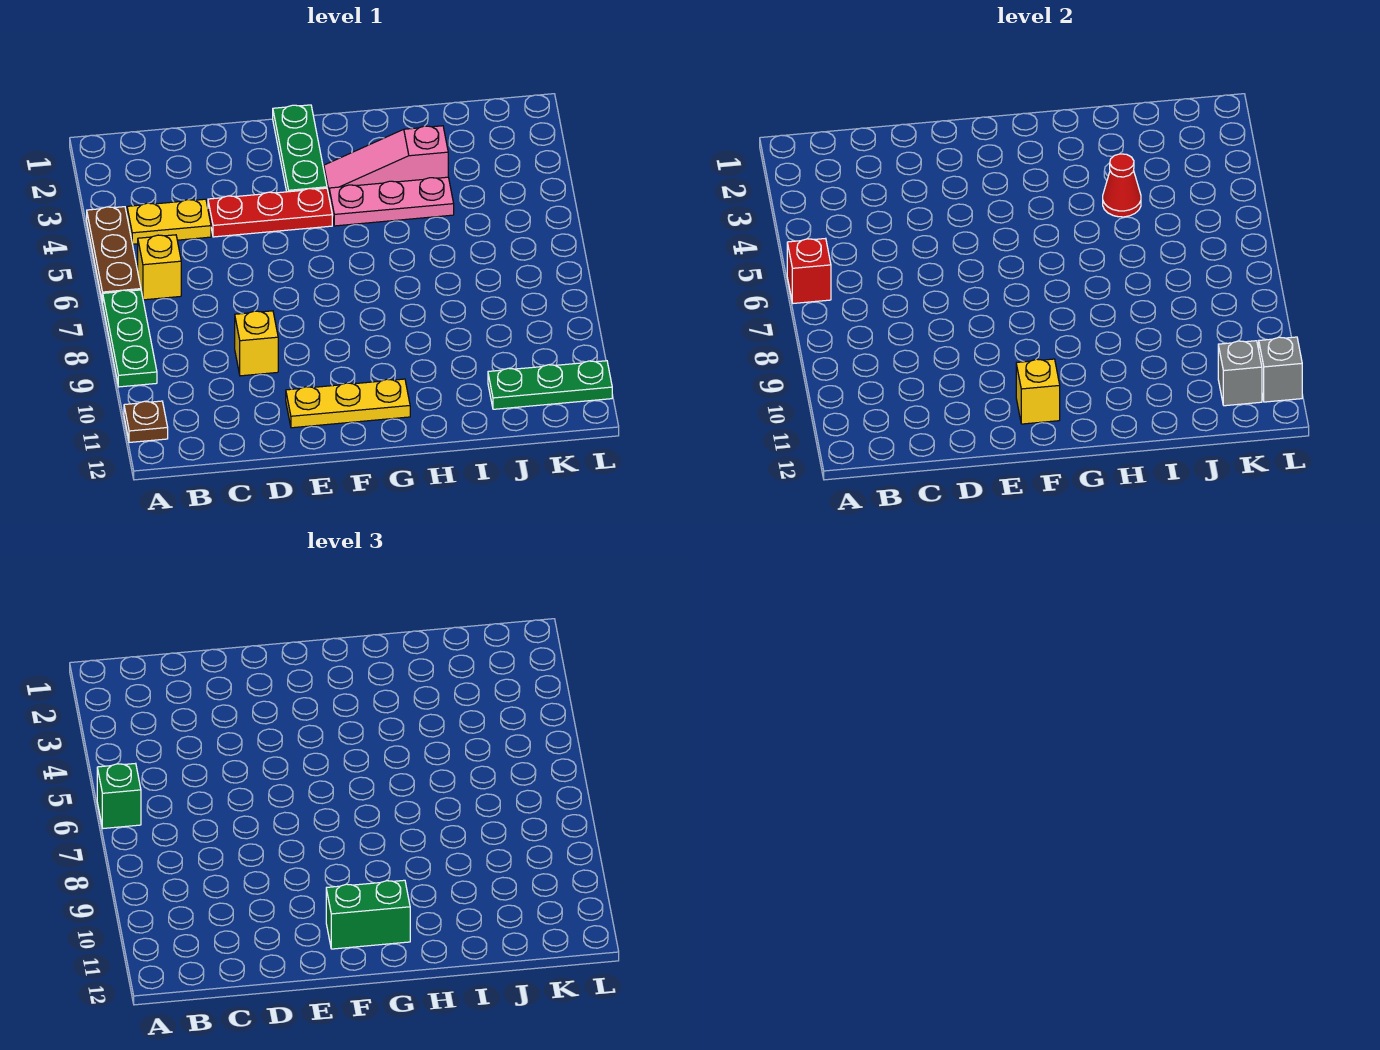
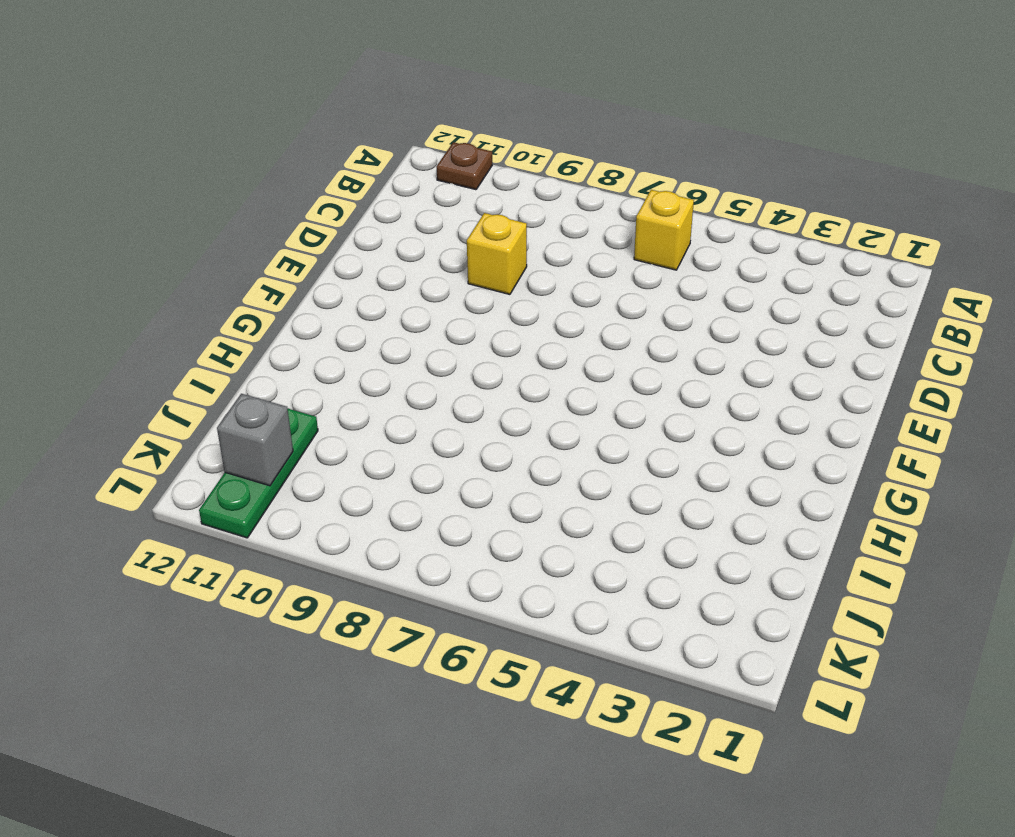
none -> brown plate A4:A6 level 1
none -> green plate A7:A9 level 1
none -> yellow plate B4:C4 level 1

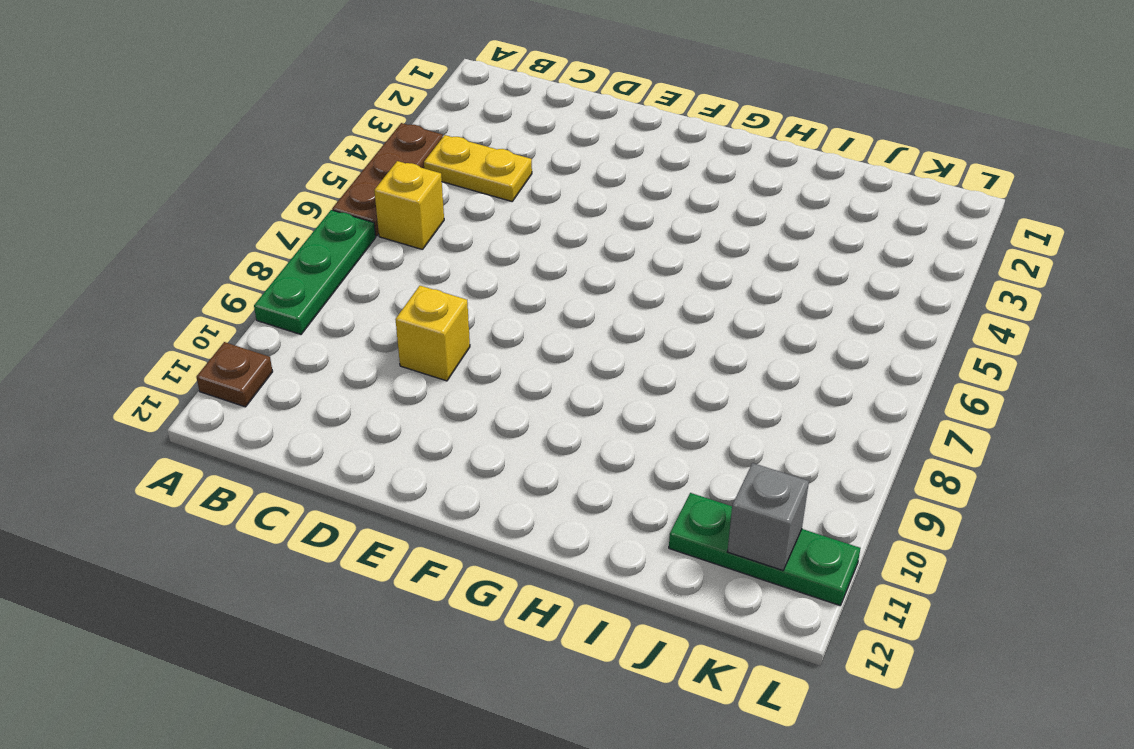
none -> red plate D4:F4 level 1
none -> yellow plate E11:G11 level 1
none -> green plate F1:F3 level 1

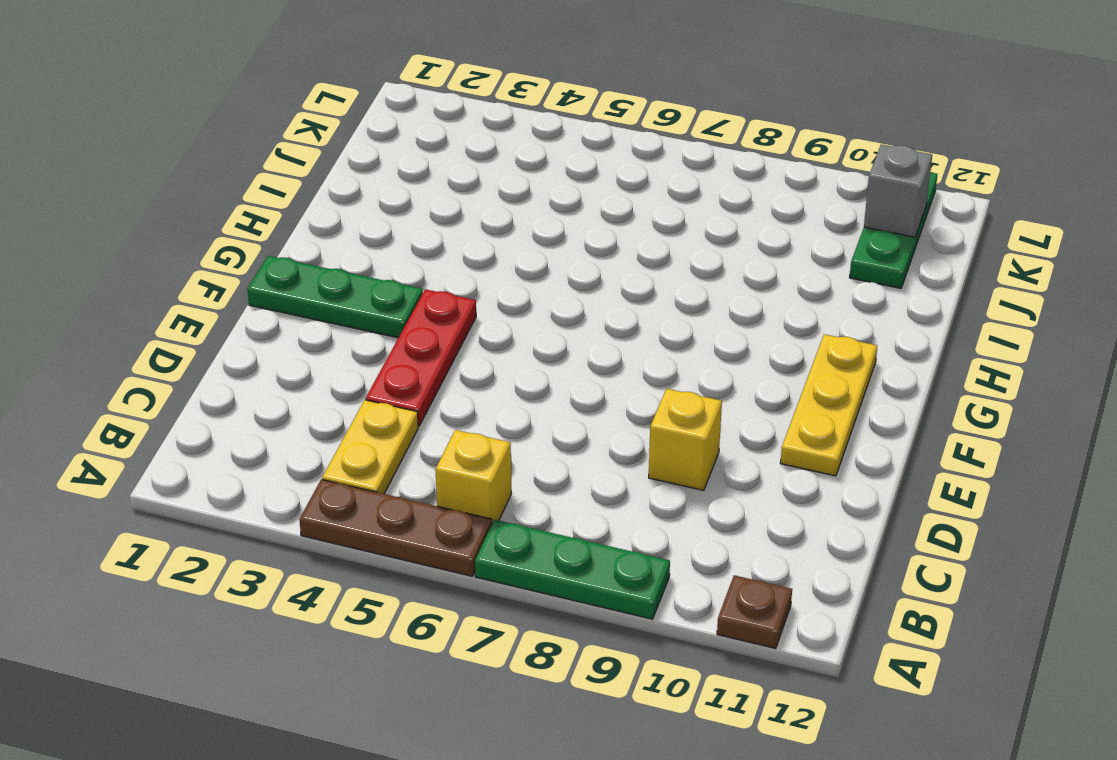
none -> pink slope G3:I3 level 1 top I
none -> pink plate G4:I4 level 1
none -> red brick A6 level 2

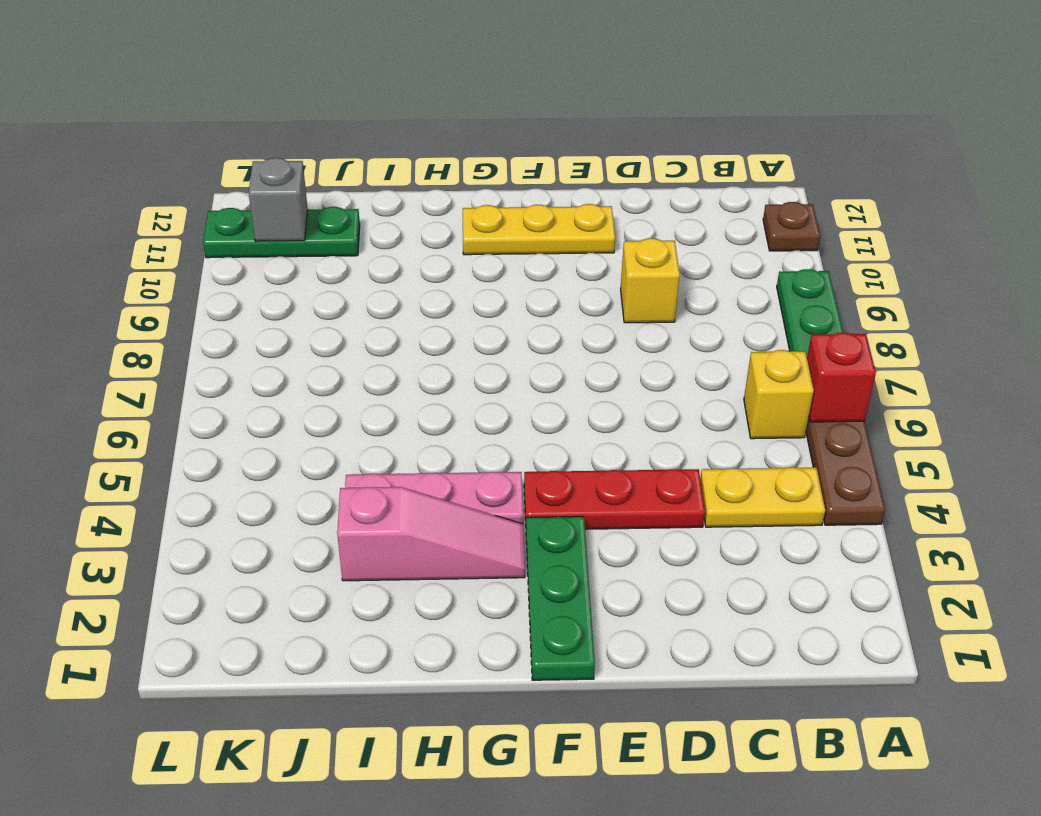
none -> yellow brick F11 level 2
none -> red cone I4 level 2
none -> grey brick L11 level 2

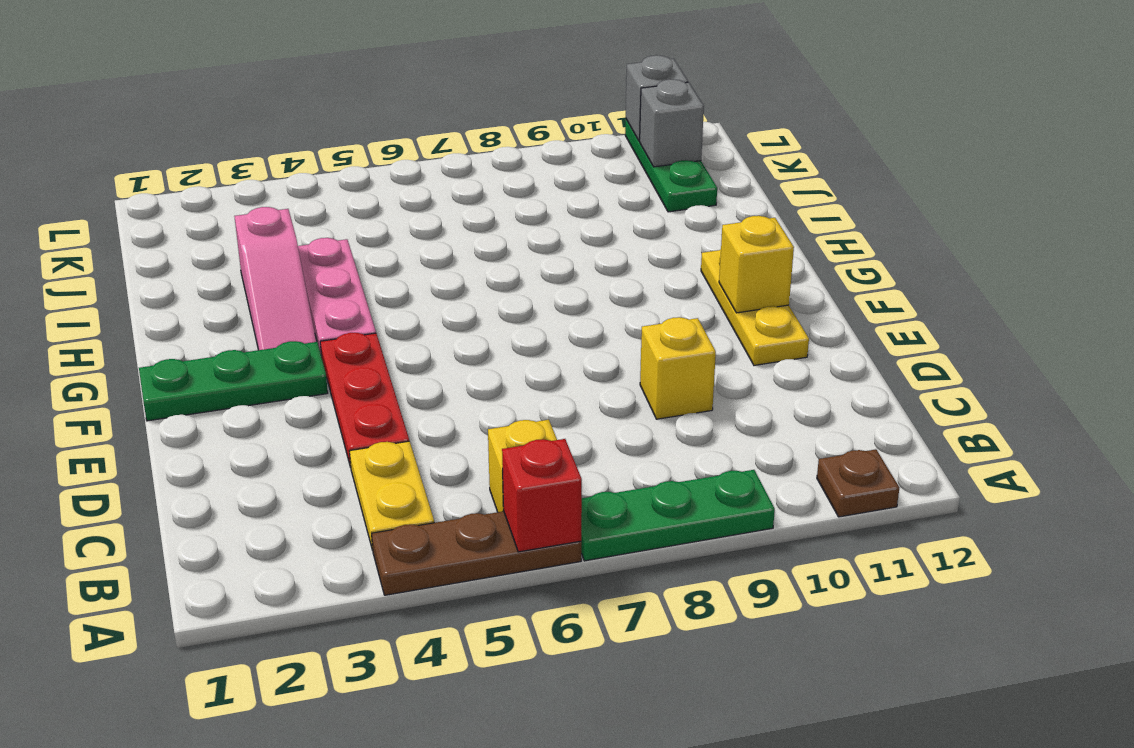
none -> red cone I4 level 2
none -> green brick A6 level 3
none -> green brick F11:G11 level 3

